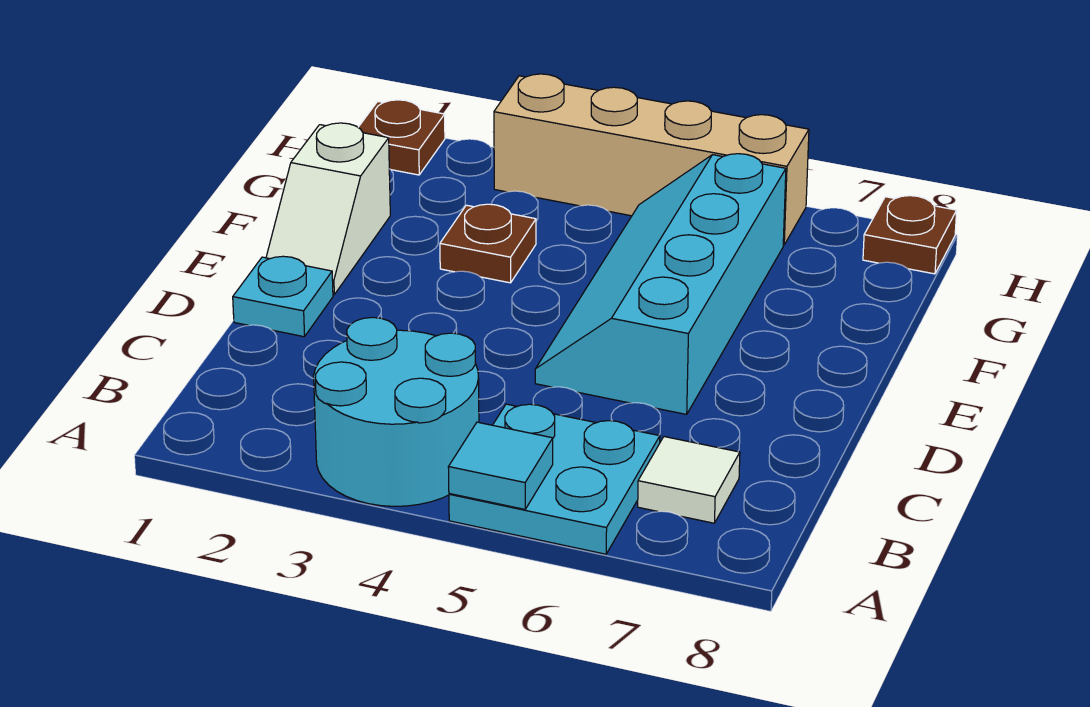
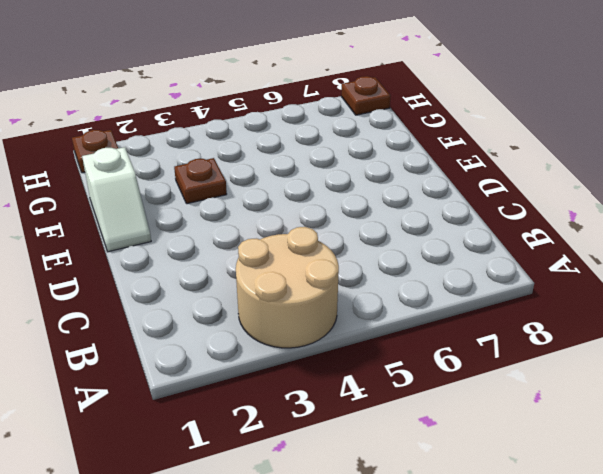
tan round brick A3:B4 level 1 -> cyan round brick A3:B4 level 1
none -> cyan plate A5:B6 level 1
none -> white tile B7 level 1

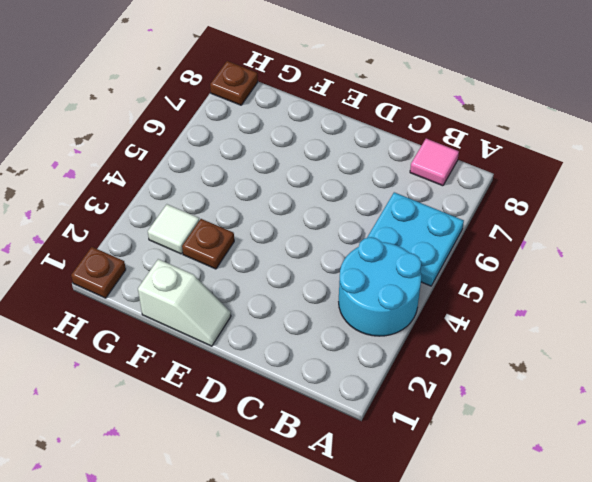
pink tile B8 level 1 -> none
white tile G3 level 1 -> white tile B7 level 1
none -> cyan plate D1 level 1
none -> cyan slope D5:G6 level 1 top 6

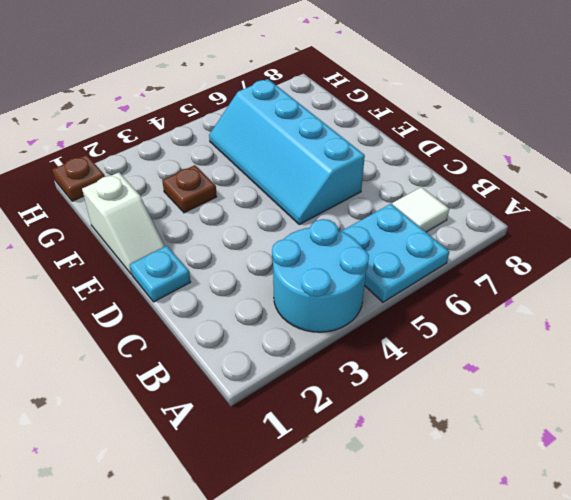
none -> tan brick H3:H6 level 1
none -> brown plate H8 level 1

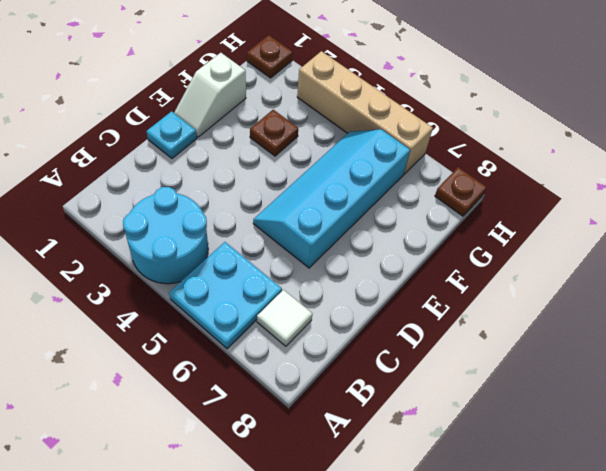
none -> cyan tile A5 level 2

